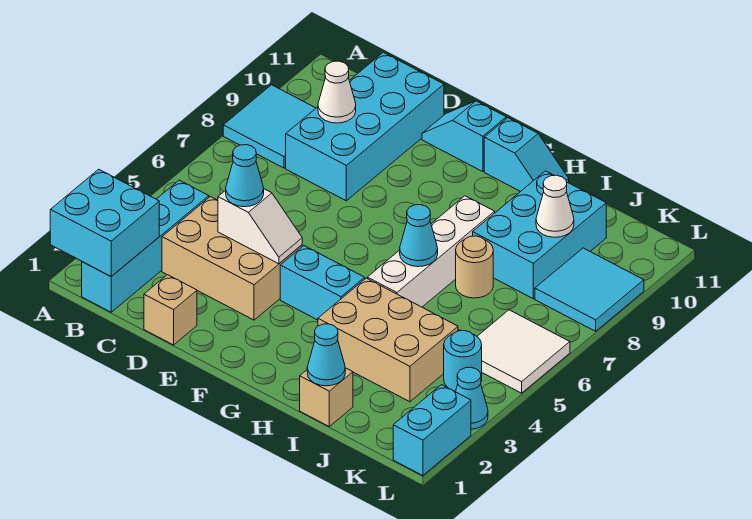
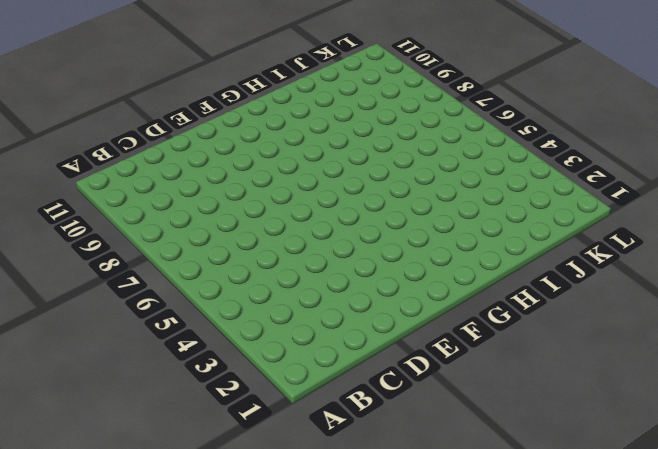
none -> cyan tile A8:B9 level 1
none -> cyan brick B1:B4 level 1
none -> tan brick C3:E4 level 1

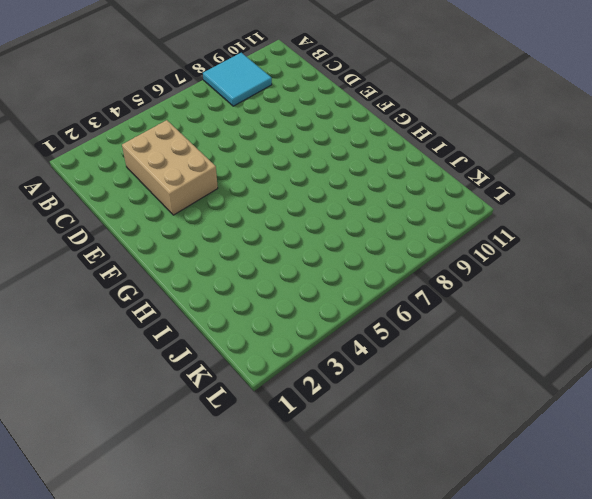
none -> cyan brick B1:B4 level 1
none -> cyan brick C8:D11 level 1
none -> tan brick D1 level 1

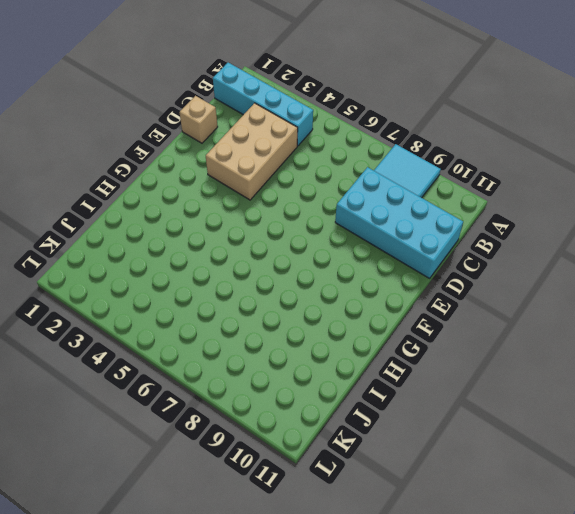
none -> cyan slope E11:F11 level 1 top F
none -> cyan brick F4:G4 level 1
none -> cyan slope G11:H11 level 1 top G

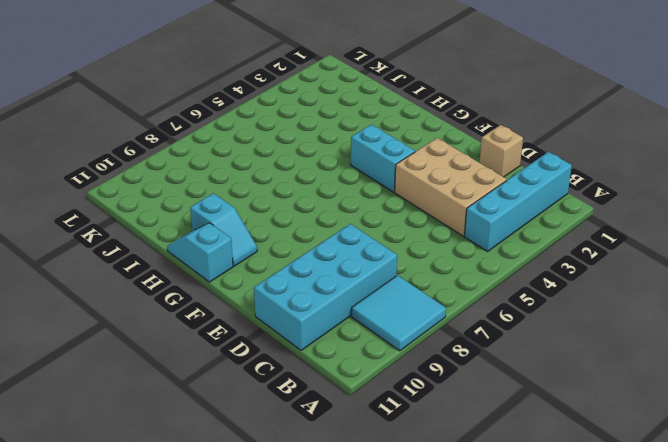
cyan slope G10:H10 level 1 top H -> cyan slope E11:F11 level 1 top F
none -> tan brick H3:J4 level 1
none -> white brick H5:H8 level 1
none -> tan brick I1 level 1

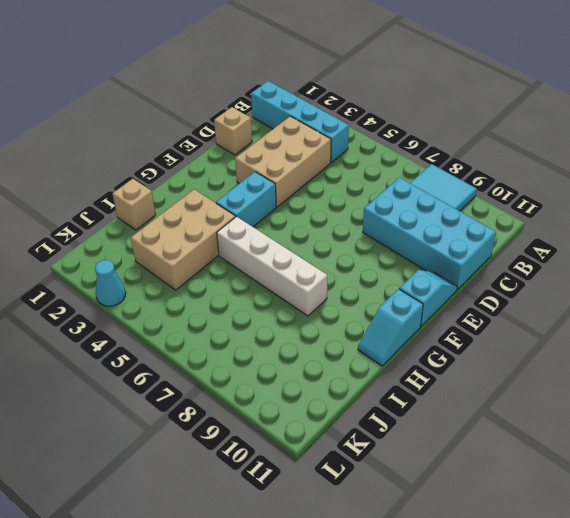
none -> tan round brick I7 level 1
none -> cyan brick I8:J10 level 1
none -> cyan round brick K4 level 1

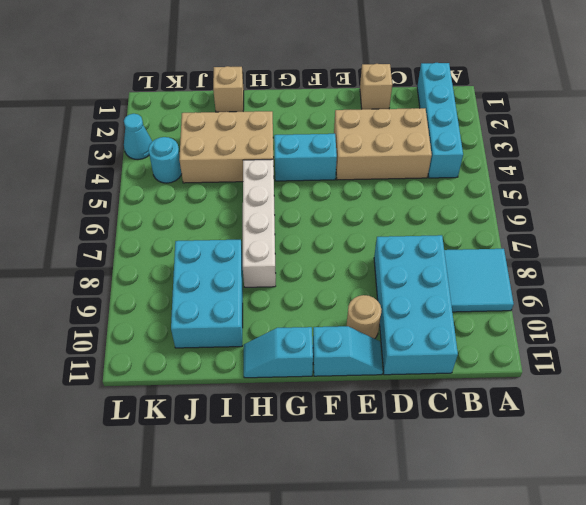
tan round brick E10 level 1 -> tan round brick I7 level 1
none -> white tile K5:L6 level 1
none -> cyan tile K8:L9 level 1
none -> cyan brick L1:L2 level 1

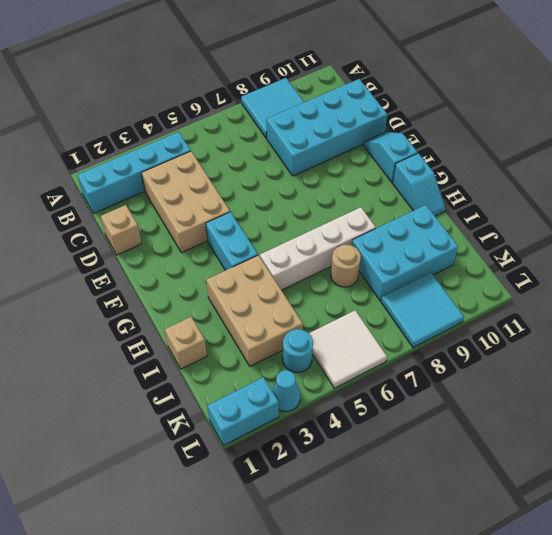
none -> cyan brick A1:B2 level 2
none -> white cone C9 level 2
none -> white slope D4:E4 level 2 top D

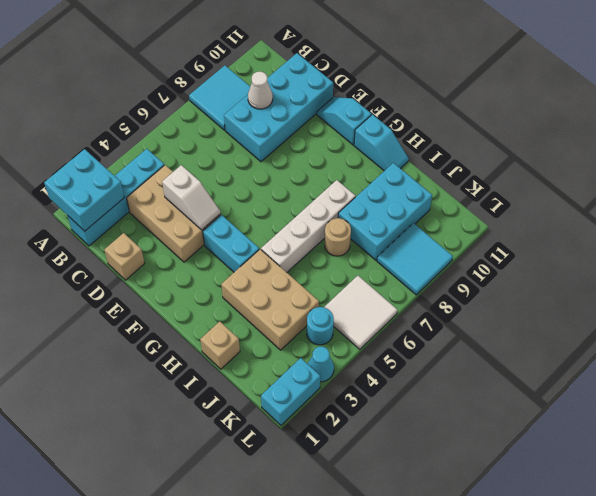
none -> cyan cone H6 level 2
none -> cyan cone I1 level 2
none -> white cone J9 level 2

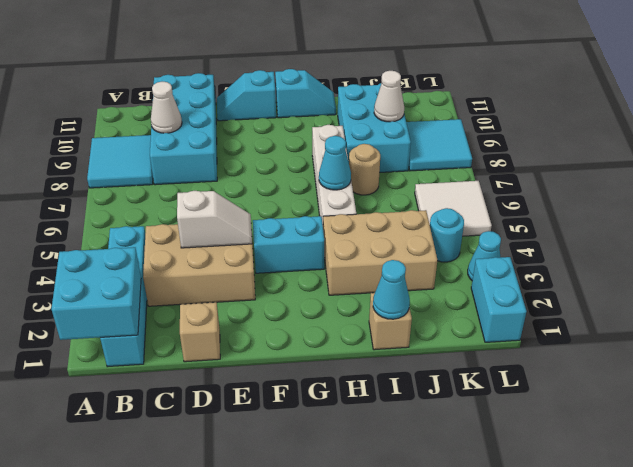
none -> cyan cone D4 level 3

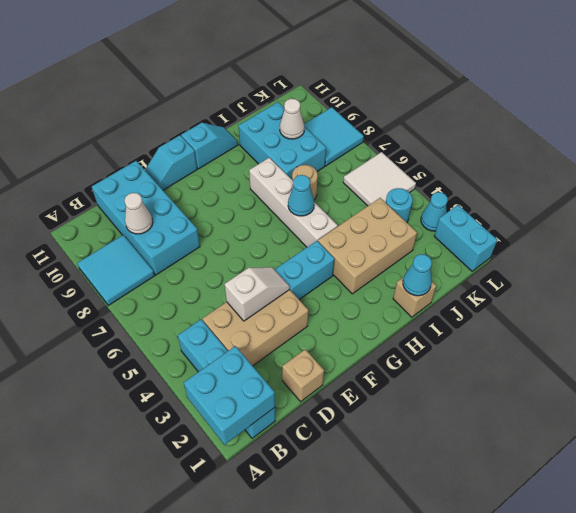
none -> cyan cone D4 level 3

